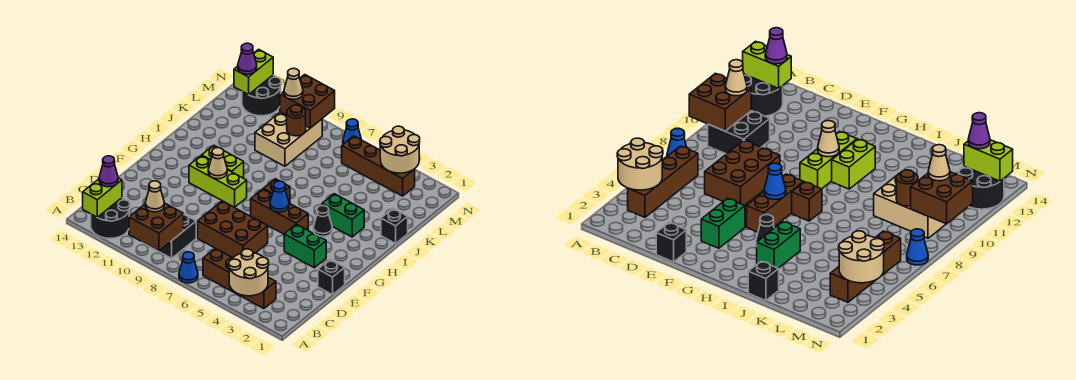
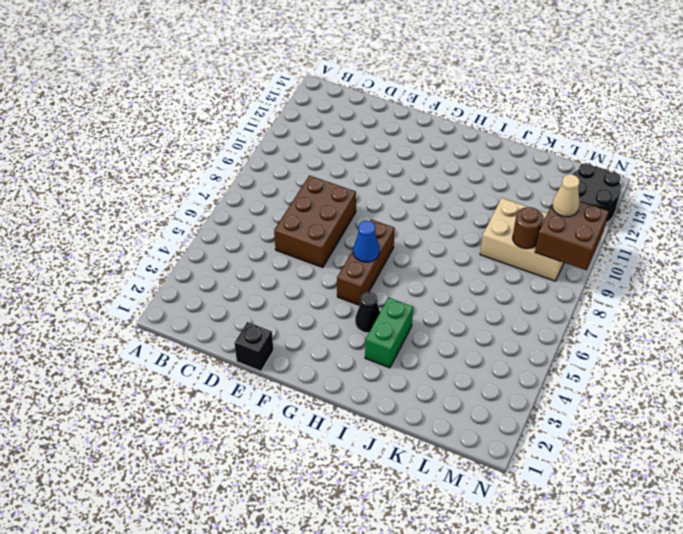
none -> blue cone A7 level 1
none -> black round brick A12:B13 level 1
none -> brown brick B3:B6 level 1
none -> black brick B9:C10 level 1

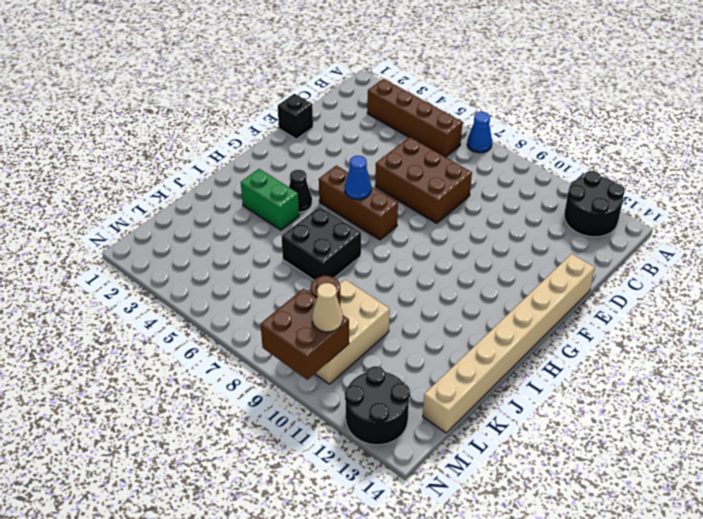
tan brick E14:L14 level 1 -> none
black brick I6:J7 level 1 -> black brick B9:C10 level 1
none -> green brick F3:F4 level 1
none -> lime brick G9:G11 level 1
none -> brown brick H7 level 1
none -> lime brick H10:H11 level 1

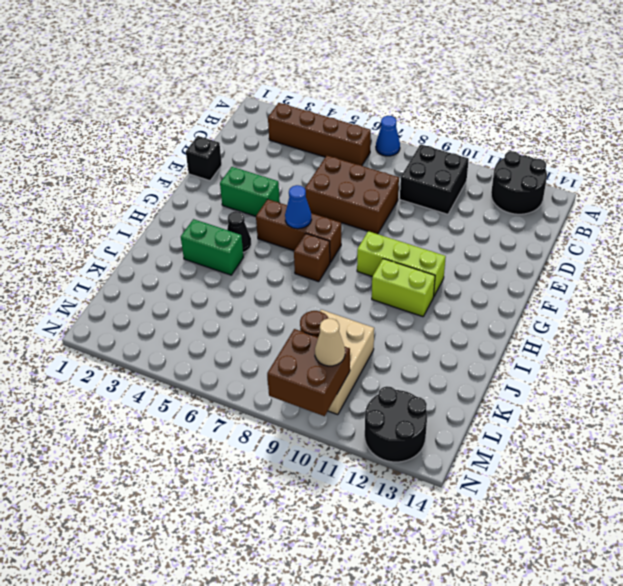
none -> black brick J1 level 1
none -> brown brick M3:M6 level 1
none -> blue cone N7 level 1
none -> tan round brick A3:B4 level 2

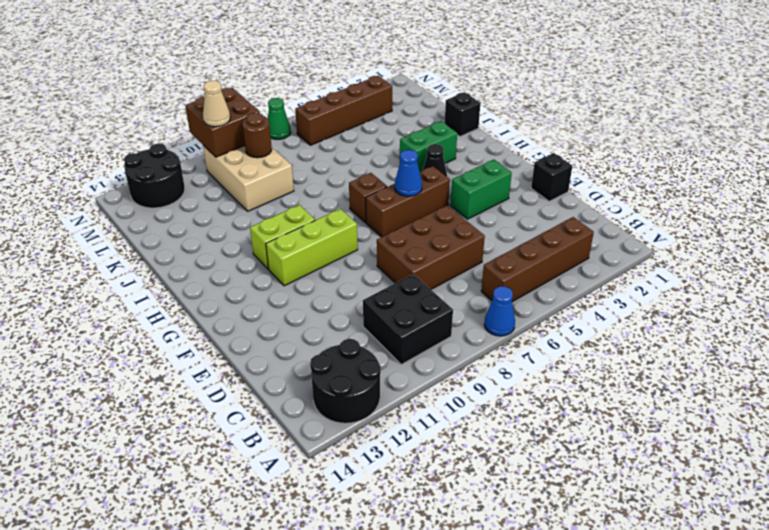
green cone N7 level 1 -> blue cone N7 level 1
none -> tan round brick A3:B4 level 2
none -> brown brick A9:B10 level 2
none -> lime brick A13:B13 level 2
none -> tan cone G10 level 2

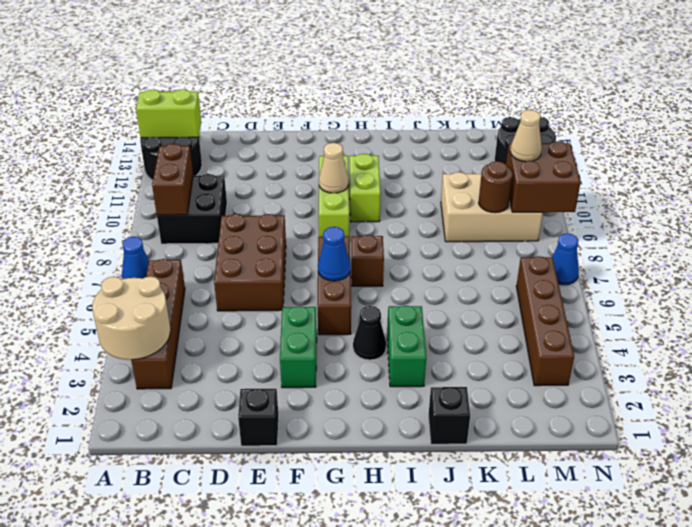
brown brick B9:B10 level 2 -> brown brick A9:B10 level 2
none -> tan round brick M3:N4 level 2
none -> lime brick M13:N13 level 2
none -> tan cone B10 level 3
none -> purple cone B13 level 3

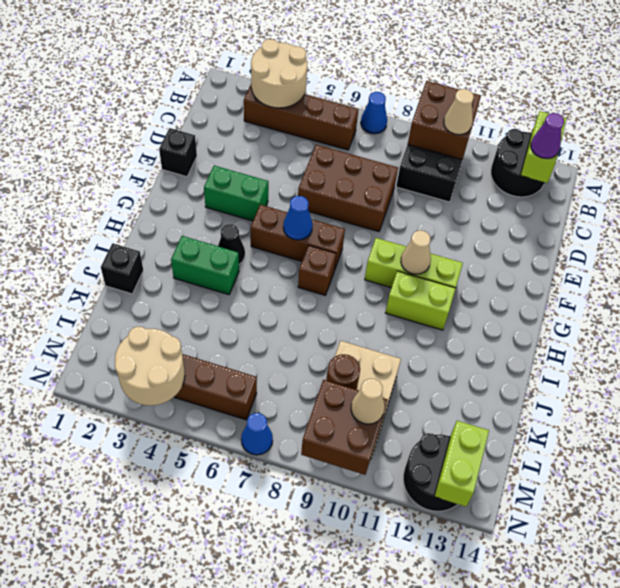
none -> purple cone M13 level 3

